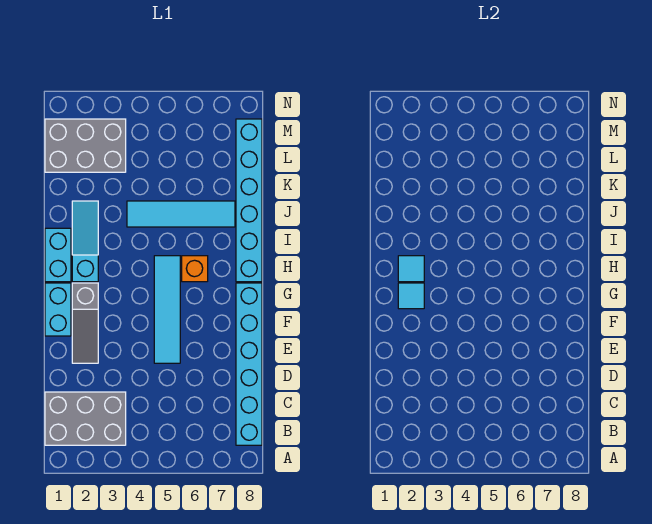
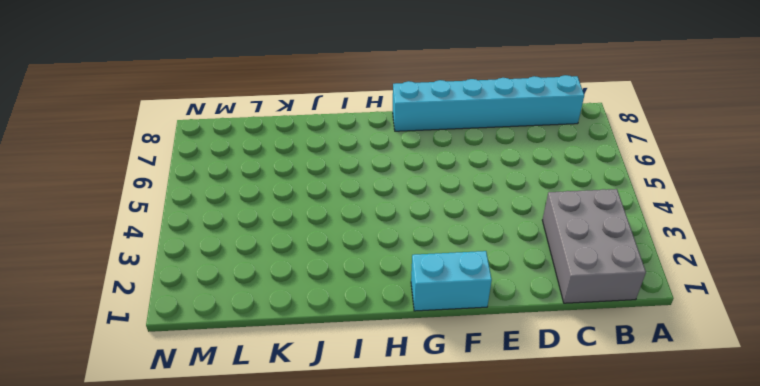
none -> grey slope E2:G2 level 1 top G
none -> cyan tile E5:H5 level 1
none -> cyan brick H1:I1 level 1

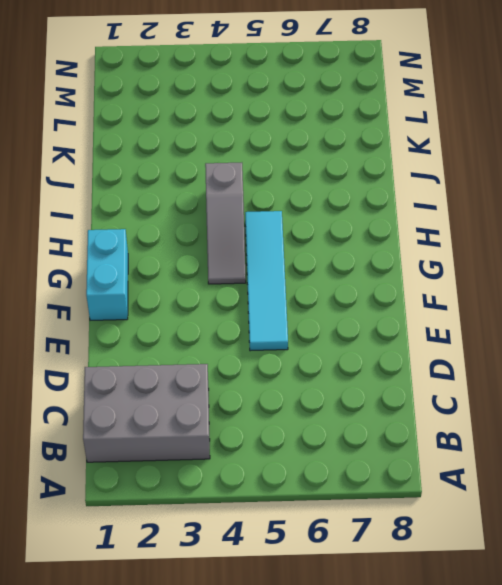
grey slope G4:I4 level 1 top I -> grey slope E2:G2 level 1 top G
none -> cyan brick B8:G8 level 1
none -> cyan brick H1:I1 level 1
none -> cyan slope H2:J2 level 1 top H

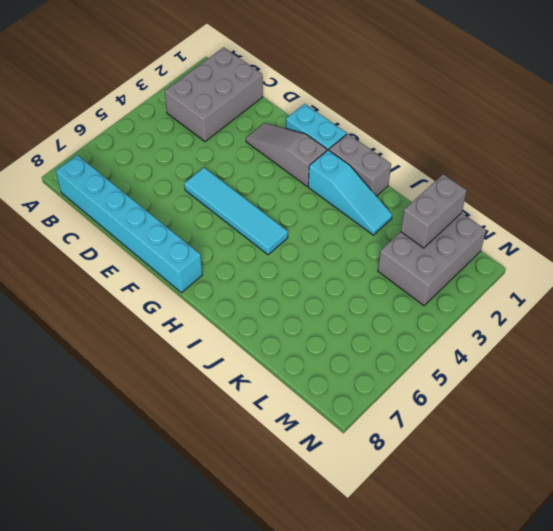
grey brick H1:I1 level 1 -> cyan brick H1:I1 level 1
grey brick L1:L2 level 2 -> none
none -> orange brick H6 level 1
none -> cyan brick H8:M8 level 1
none -> cyan tile J4:J7 level 1

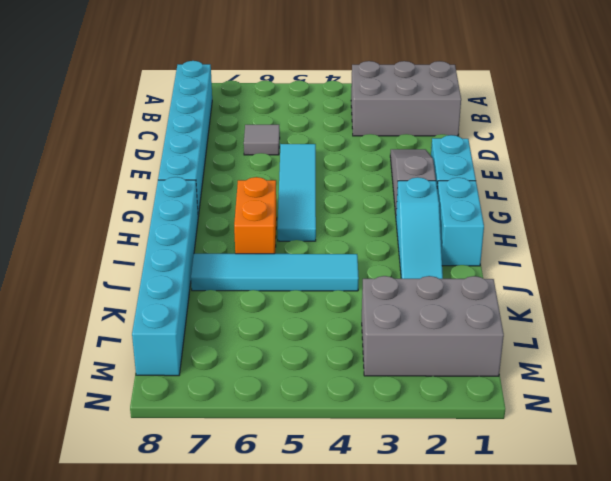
grey tile D6 level 1 -> none
orange brick H6:I6 level 1 -> orange brick H6 level 1
none -> cyan tile G2 level 2
none -> cyan tile H2 level 2

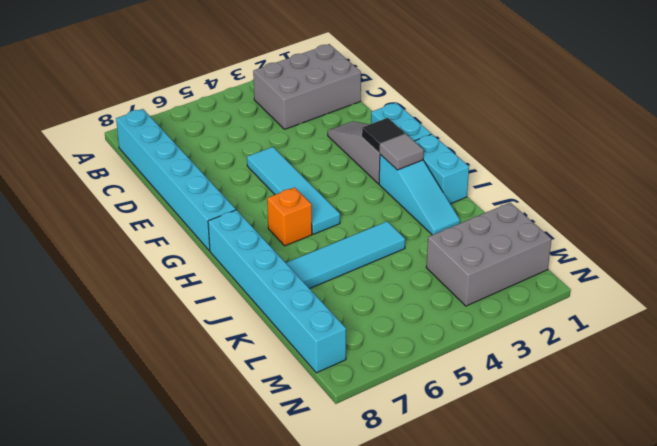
black tile G2 level 2 -> cyan tile G2 level 2
grey tile H2 level 2 -> cyan tile H2 level 2

